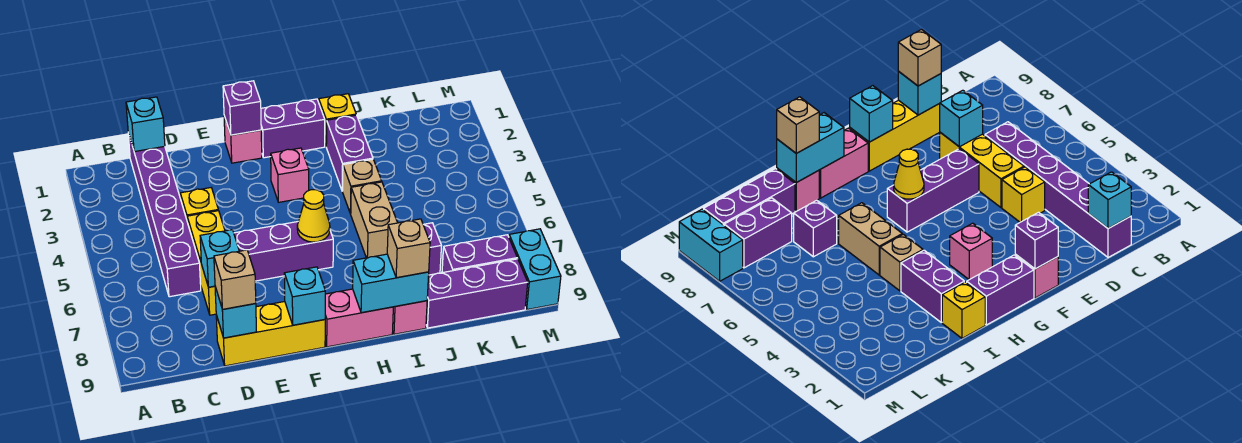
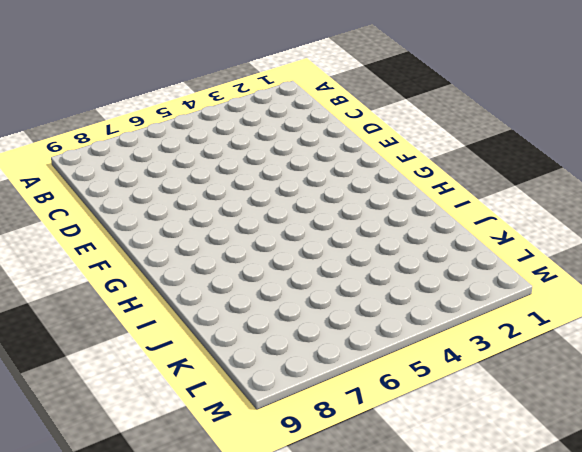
none -> purple brick C1:C6 level 1
none -> yellow brick D4 level 1
none -> yellow brick D5:D7 level 1

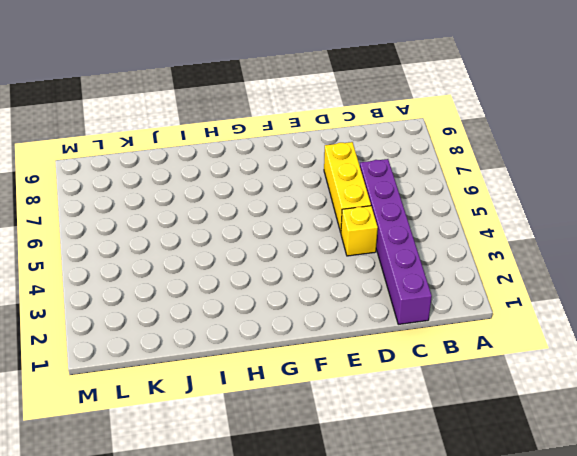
none -> yellow brick D9:F9 level 1
none -> purple brick E6:G6 level 1
none -> pink brick F1 level 1

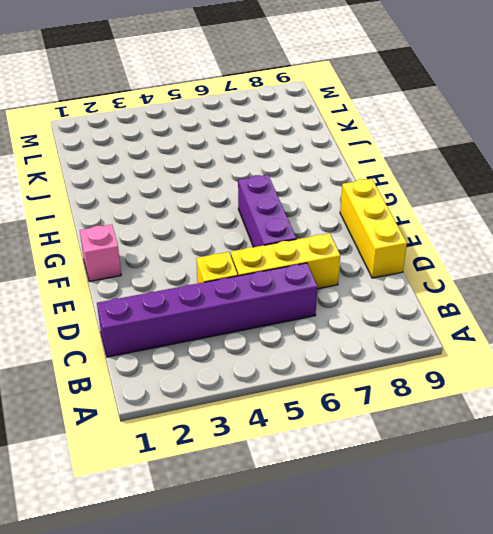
none -> purple brick G1:H1 level 1
none -> pink brick G3 level 1
none -> pink brick G9:H9 level 1

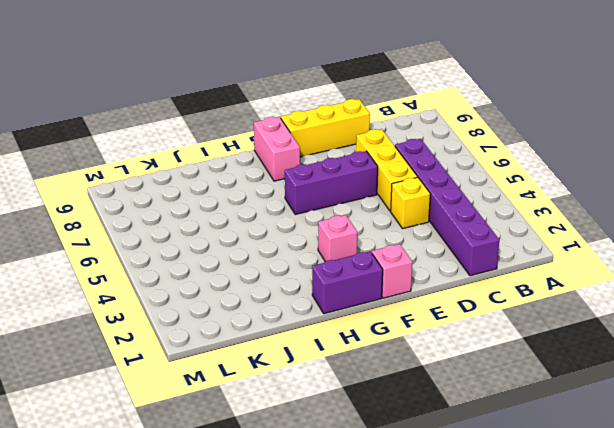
pink brick G8:G9 level 1 -> pink brick G9:H9 level 1
none -> yellow brick I1 level 1
none -> purple brick I2:I3 level 1
none -> tan brick I4 level 1

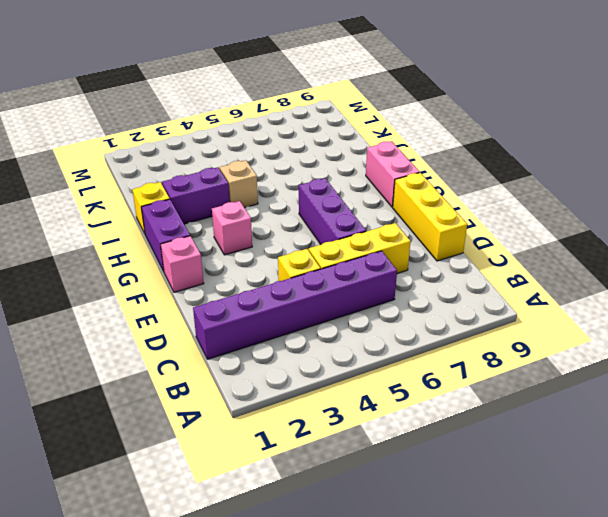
none -> tan brick I5:I6 level 1
none -> pink brick I9 level 1
none -> purple brick J7 level 1

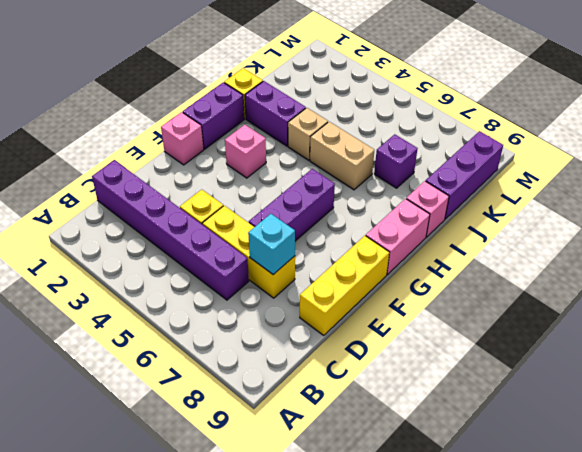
none -> purple brick K8:L8 level 1
none -> cyan brick M8:M9 level 1
none -> cyan brick C1 level 2

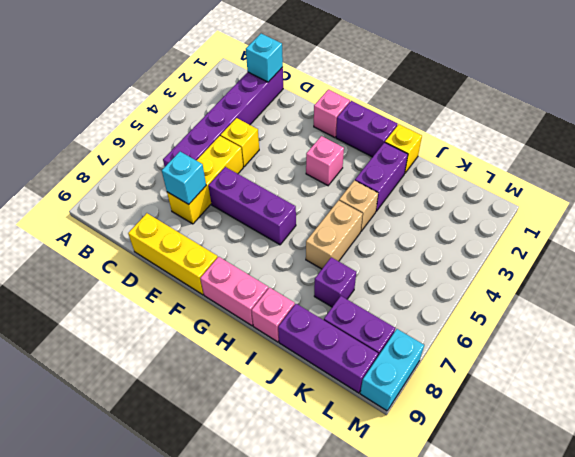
none -> cyan brick D9 level 2
none -> purple brick F1 level 2
none -> cyan brick F9 level 2

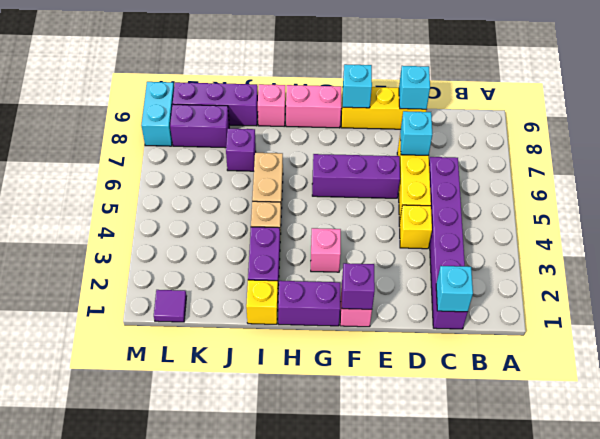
purple tile L1 level 1 -> none
none -> yellow cone G6 level 2
none -> cyan brick H9:I9 level 2
none -> tan brick D9 level 3

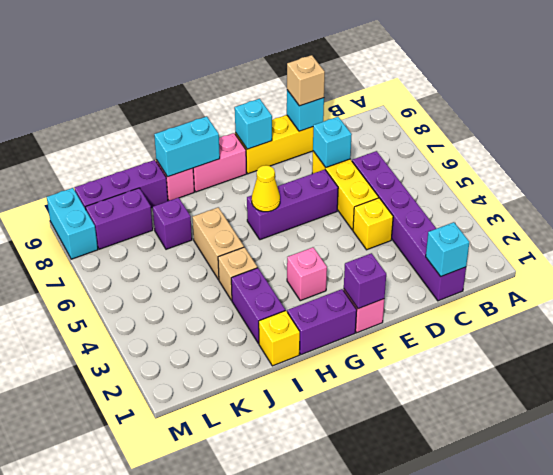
none -> tan brick I9 level 3

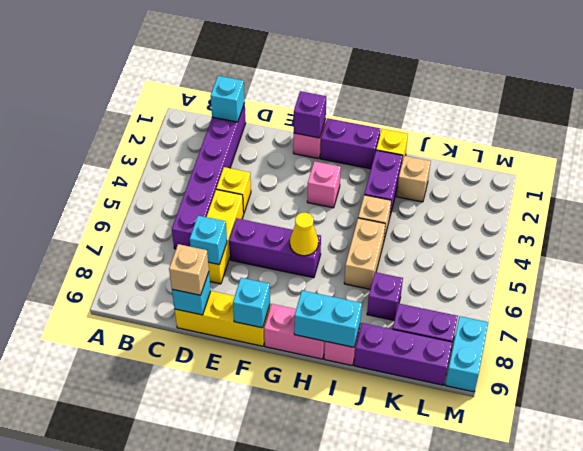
tan brick J2 level 1 -> tan brick I9 level 3

